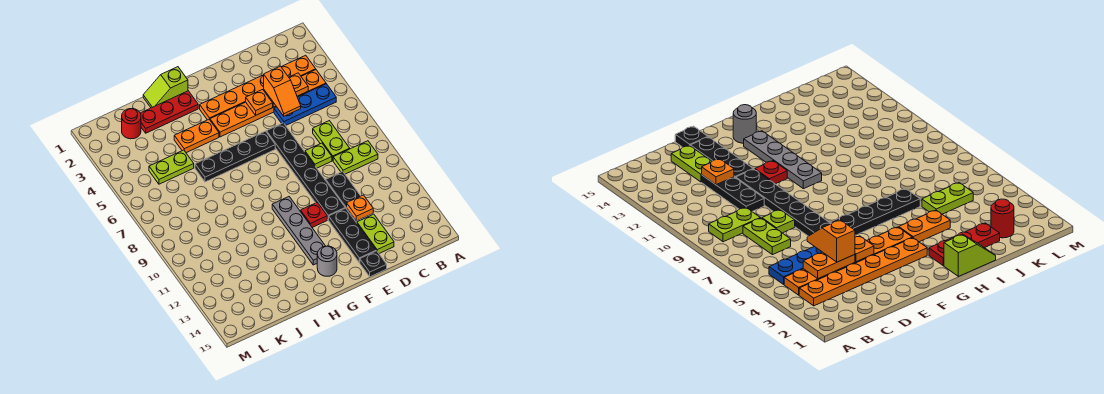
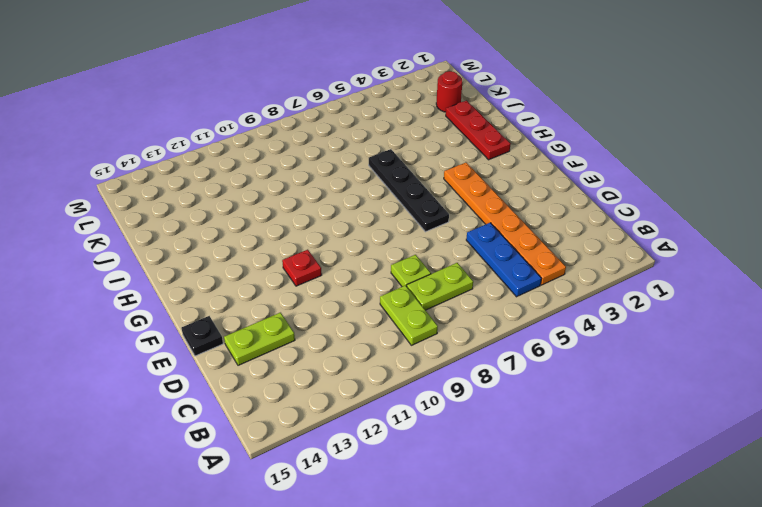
none -> orange plate B3:G3 level 1
none -> black plate D10:D12 level 1
none -> black plate E6:E11 level 1

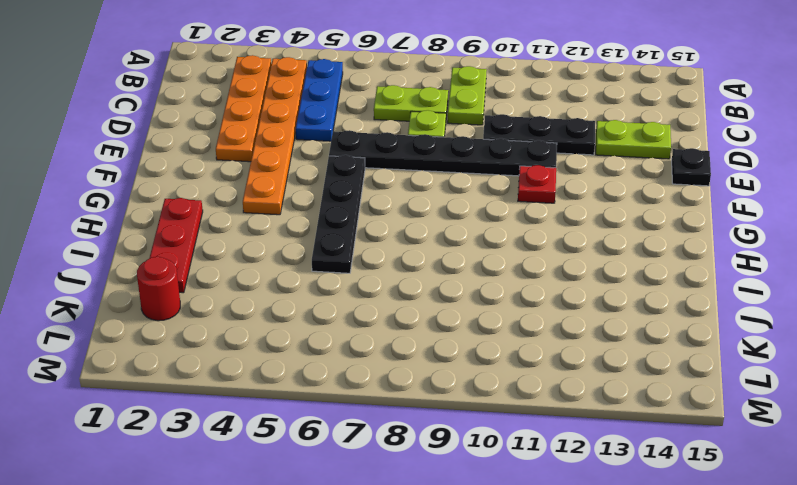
orange plate B3:E3 level 1 -> orange plate B3:G3 level 1
none -> black plate E12:E14 level 1
none -> grey plate G10:G13 level 1
none -> grey round brick G14 level 1

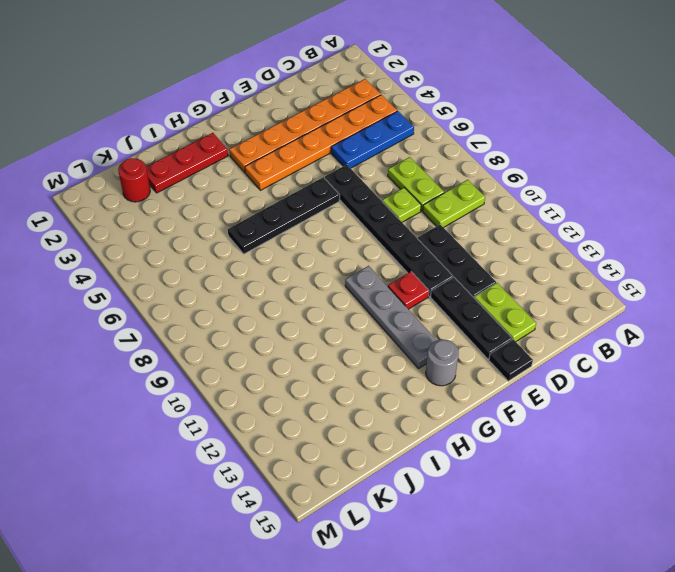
none -> lime slope H1:I1 level 1 top H
none -> orange plate H4:I4 level 1
none -> lime plate J5:K5 level 1

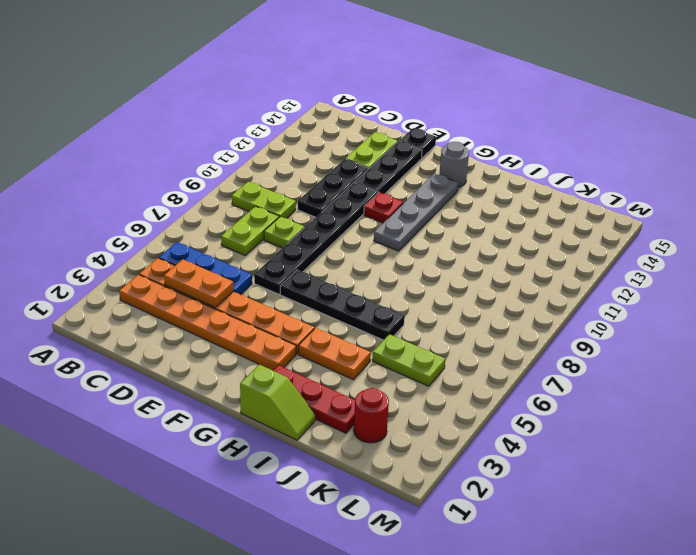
none -> orange plate D12 level 2
none -> orange plate E4 level 2
none -> orange slope D4:D5 level 3 top 4

